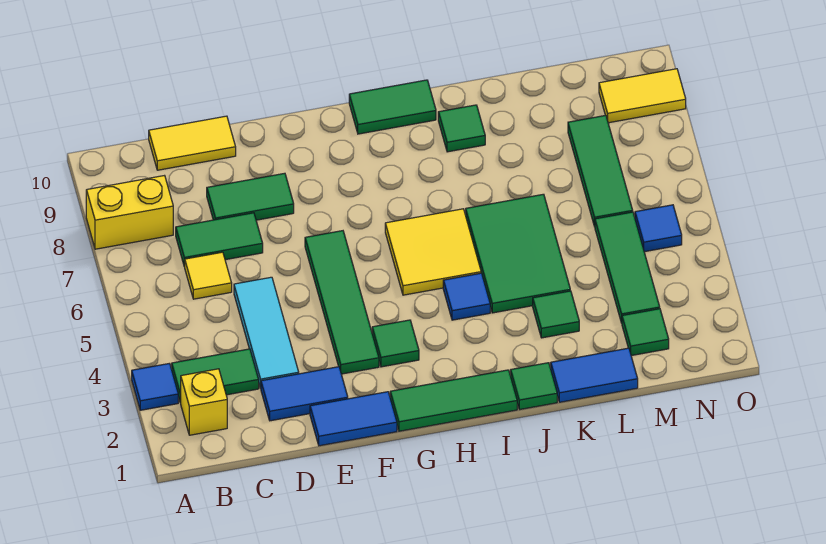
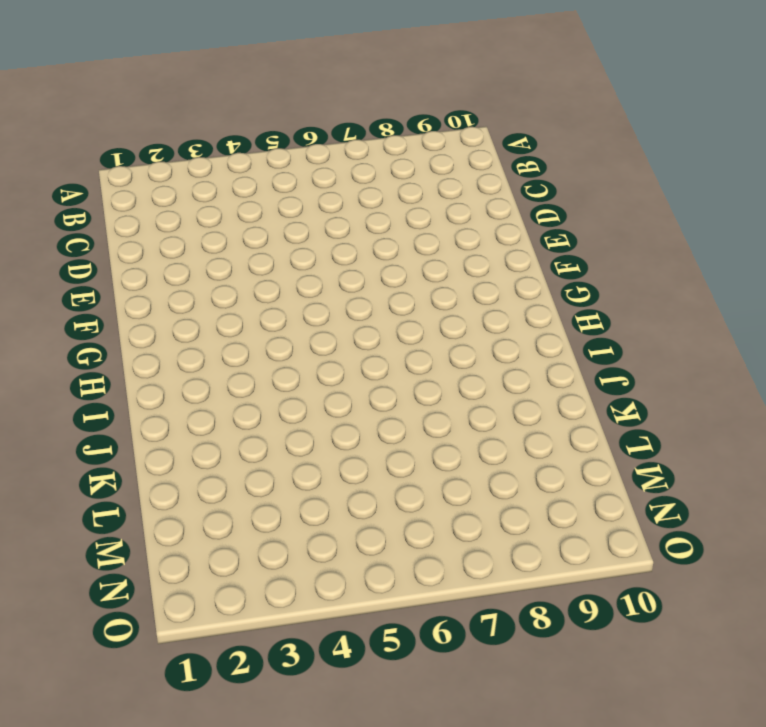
none -> blue tile A3 level 1
none -> yellow brick A8:B8 level 1
none -> yellow brick B2 level 1

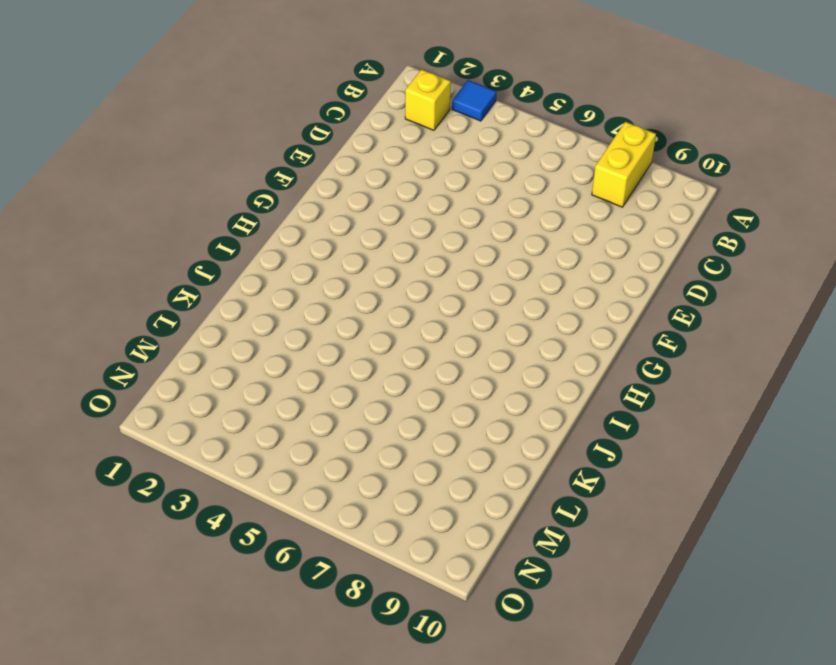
none -> green tile B3:C3 level 1
none -> yellow tile C6 level 1
none -> green tile C7:D7 level 1

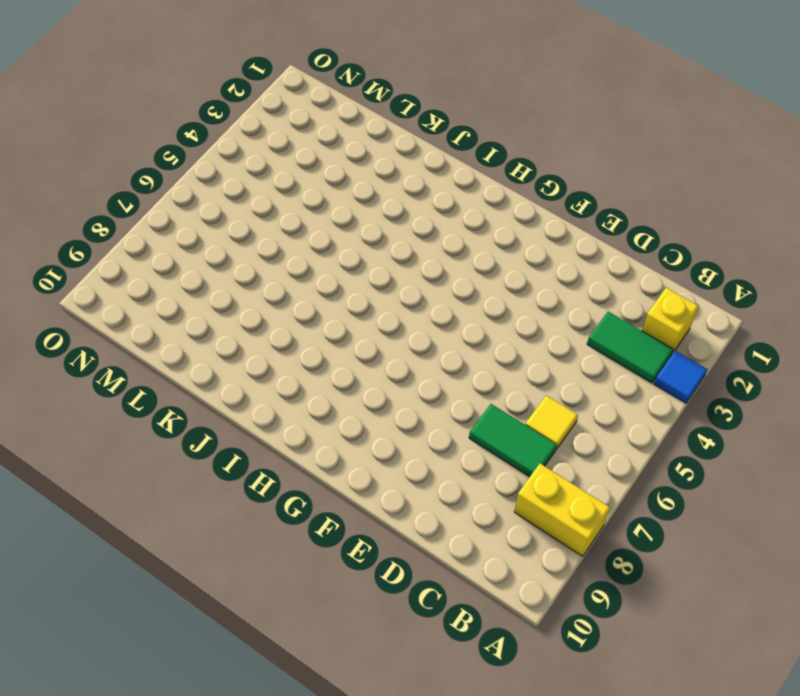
none -> yellow tile C10:D10 level 1
none -> blue tile D2:E2 level 1
none -> cyan tile D3:D5 level 1

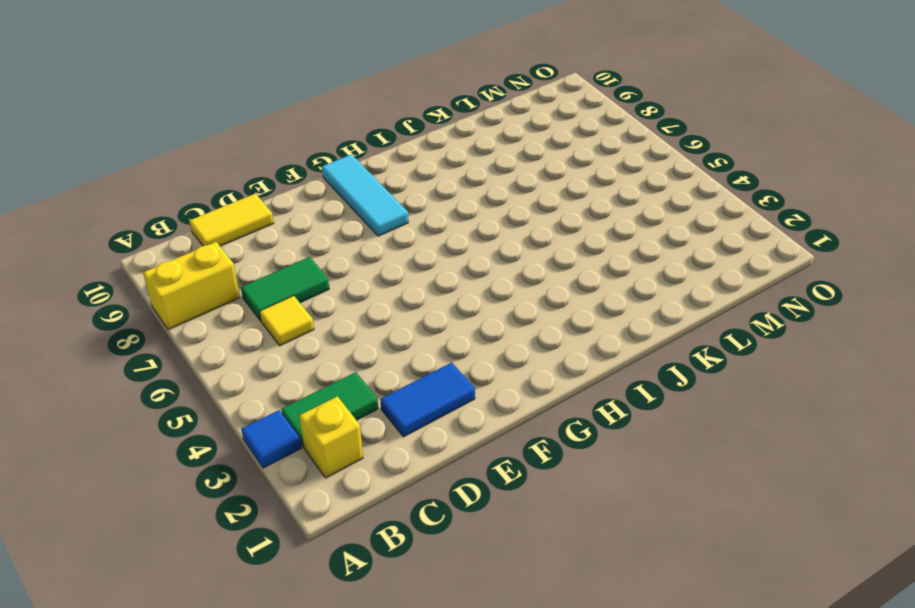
cyan tile G8:G10 level 1 -> cyan tile D3:D5 level 1
none -> green tile D8:E8 level 1
none -> blue tile E1:F1 level 1
none -> green tile F3:F6 level 1

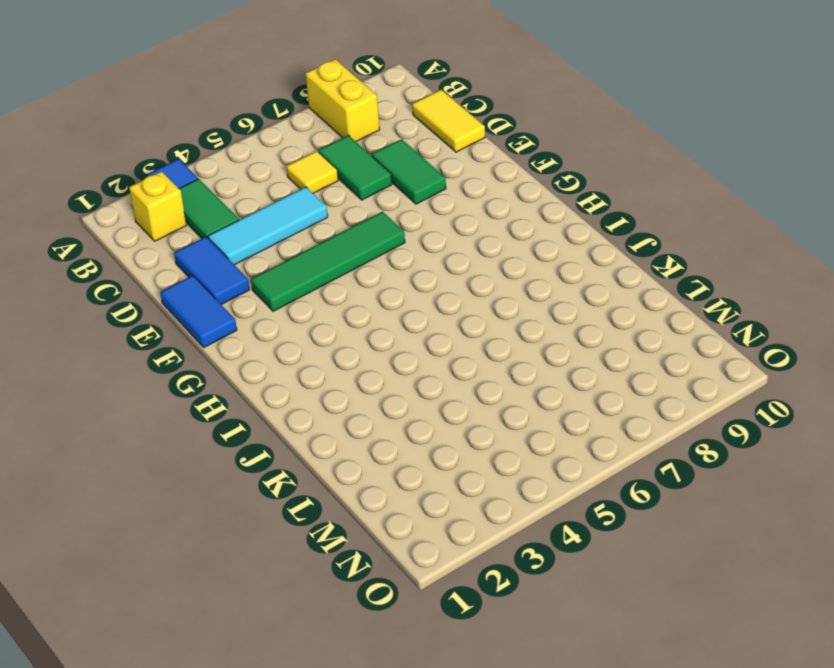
none -> green tile G1:I1 level 1
none -> green tile G3 level 1
none -> yellow tile H5:I6 level 1

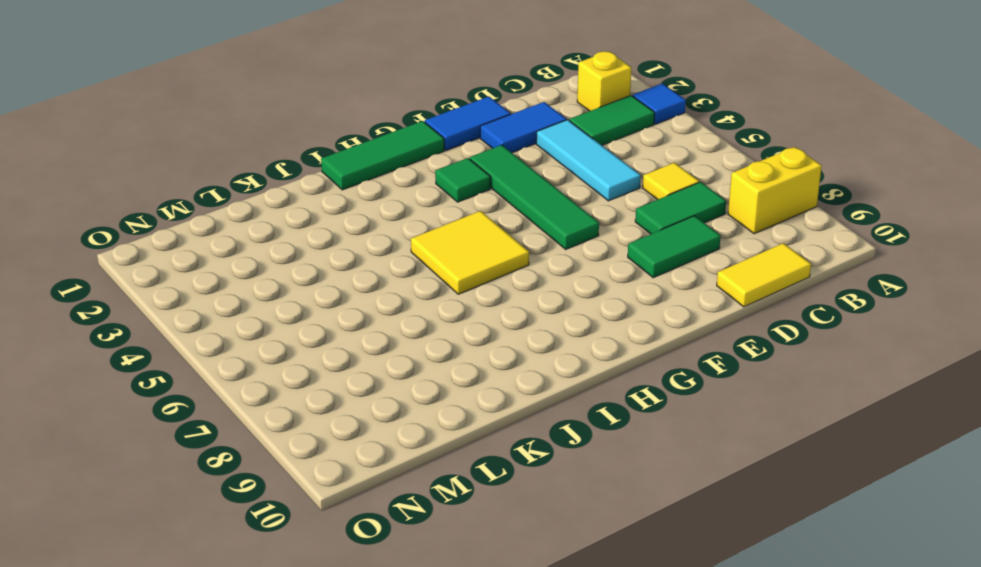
none -> green tile H10:I10 level 1
none -> blue tile I4 level 1
none -> green tile J1 level 1

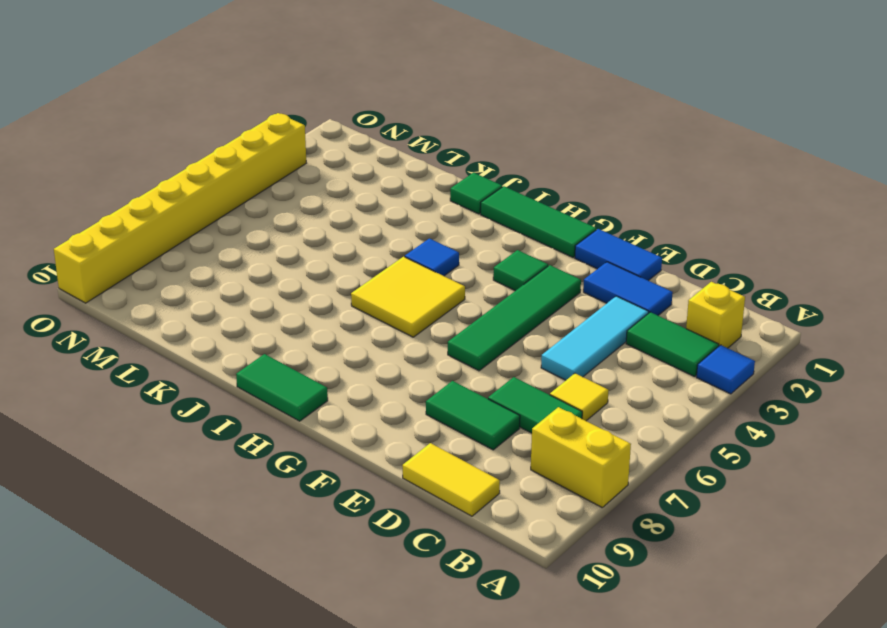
yellow brick O3:O10 level 1 -> yellow tile N9:O9 level 1
none -> green tile J4:K6 level 1
none -> green tile J9 level 1
none -> blue tile K1:L1 level 1

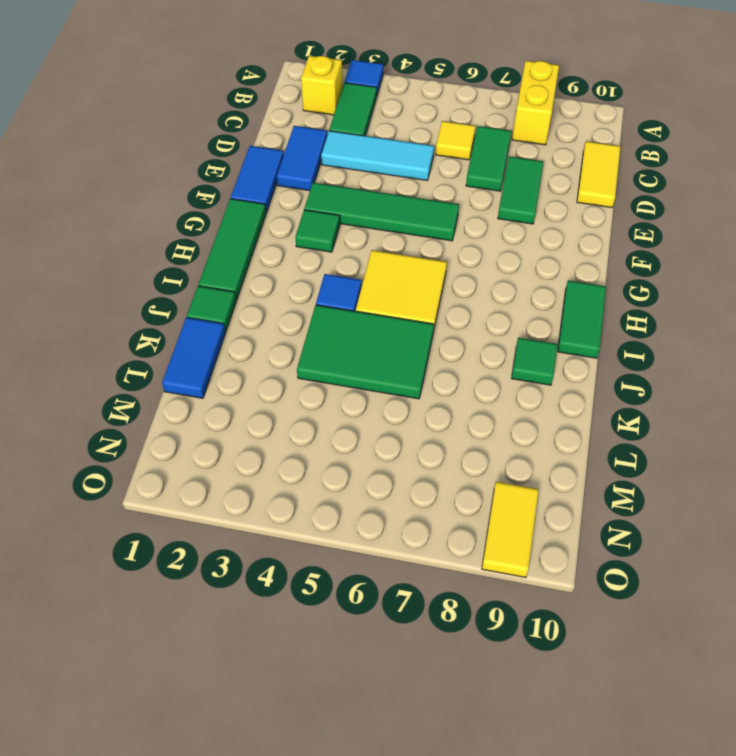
none -> green tile K3 level 1
none -> green tile M2 level 1
none -> green tile M3:M5 level 1

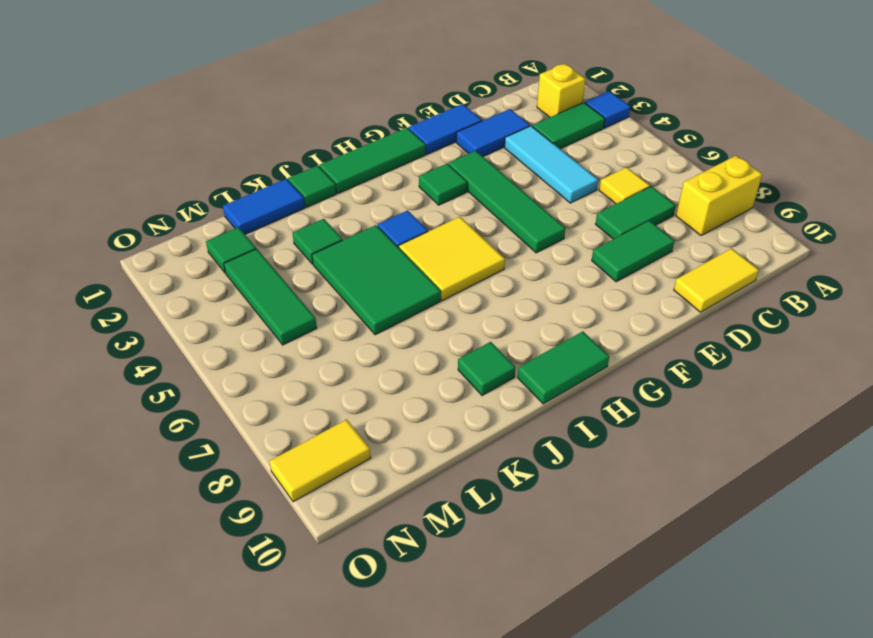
none -> green tile M6:M8 level 1
none -> blue tile N5 level 1

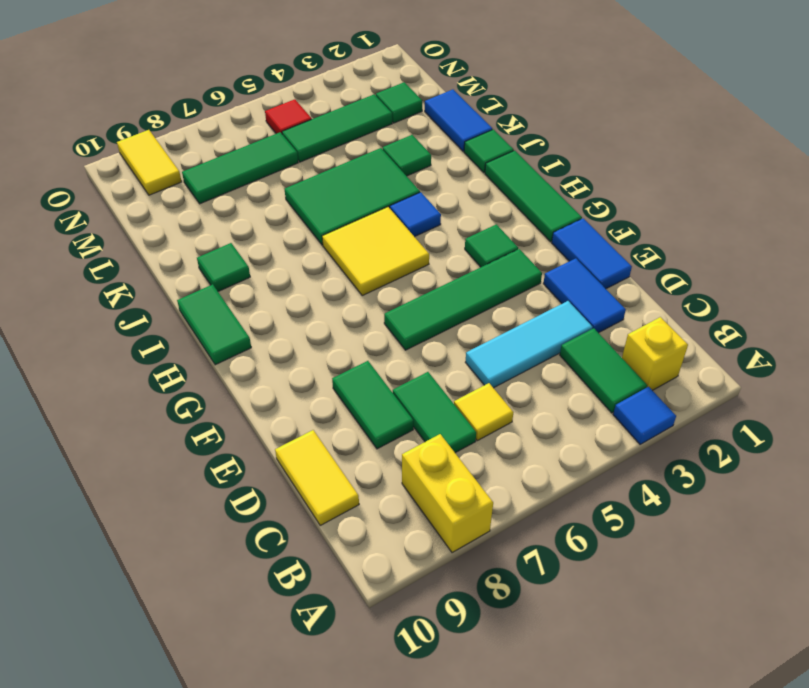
red tile N5 level 1 -> blue tile N5 level 1

